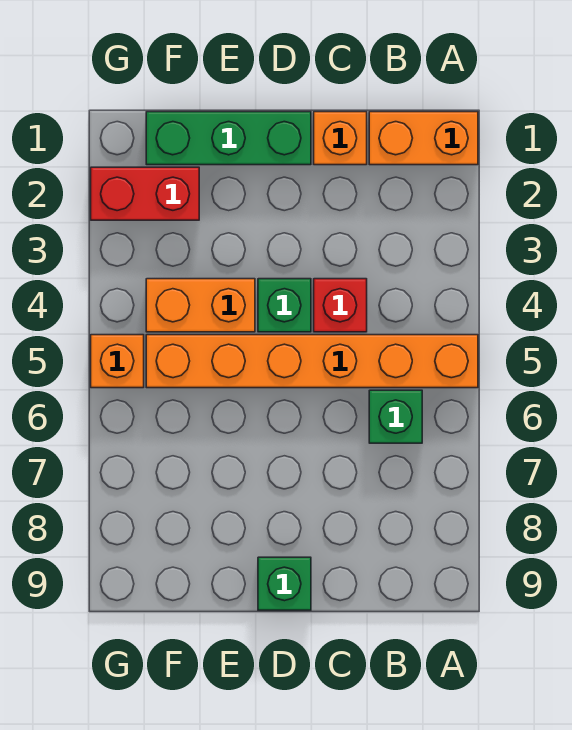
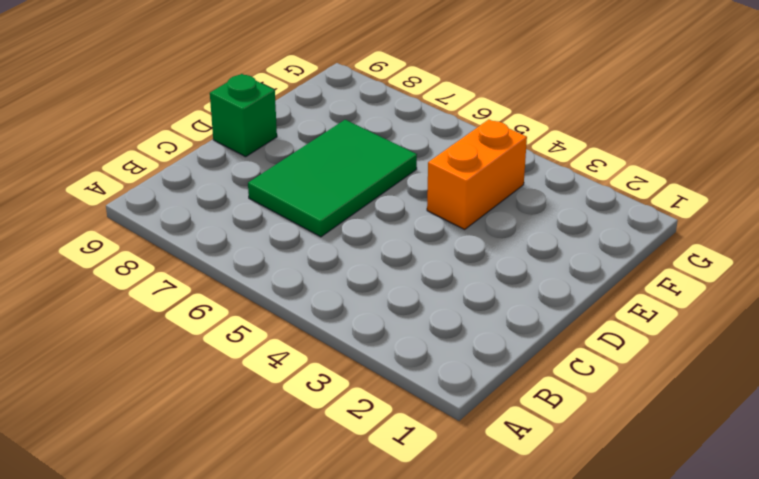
green tile C6:E7 level 1 -> none
none -> orange brick A1:B1 level 1
none -> orange brick A5:F5 level 1

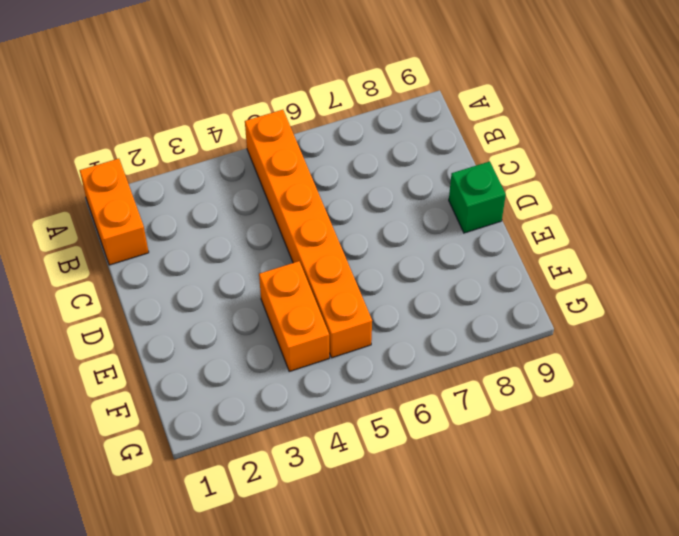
none -> green brick B6 level 1
none -> orange brick C1 level 1

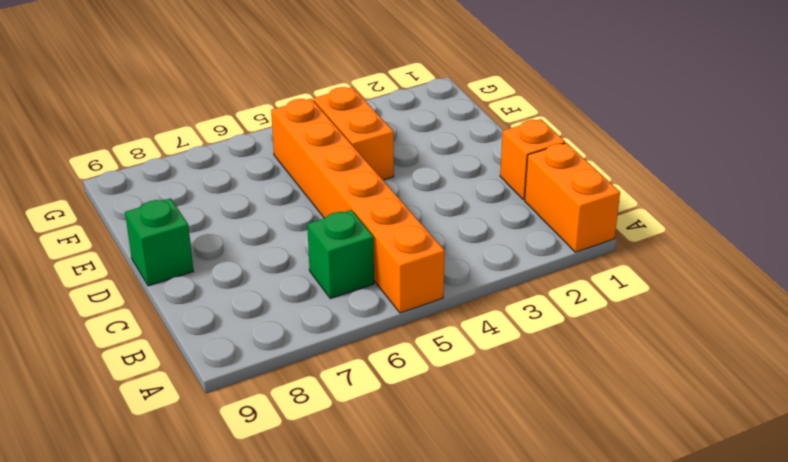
none -> red brick C4 level 1
none -> green brick D1:F1 level 1

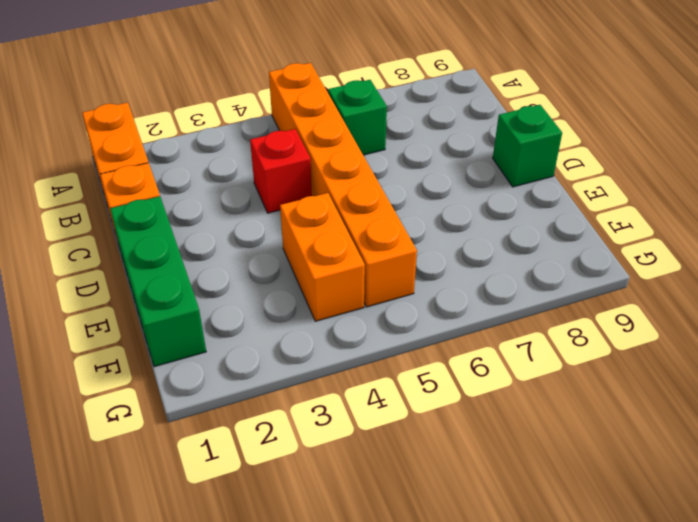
none -> green brick D4 level 1
none -> red brick F2:G2 level 1

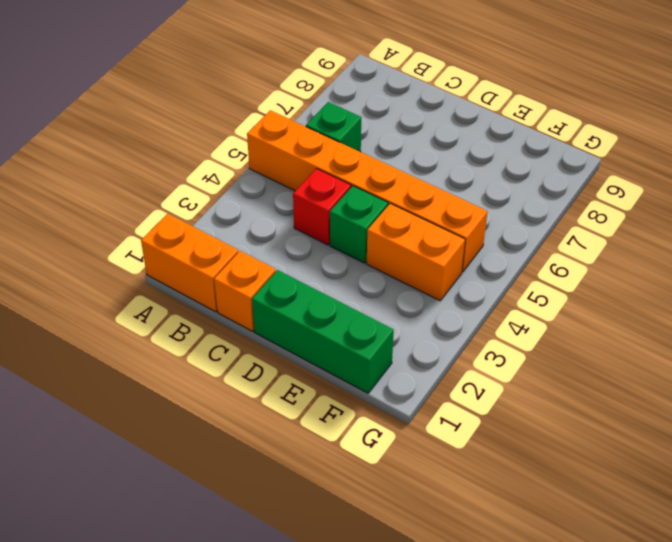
none -> green brick D9 level 1
none -> red brick F2:G2 level 1

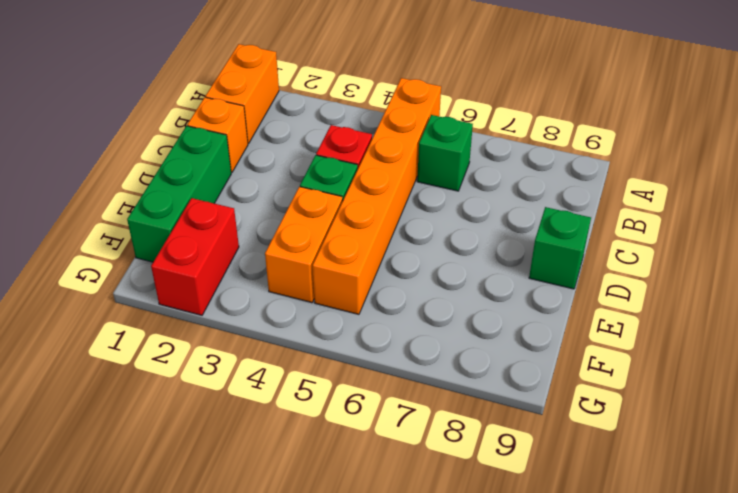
none -> orange brick G5 level 1

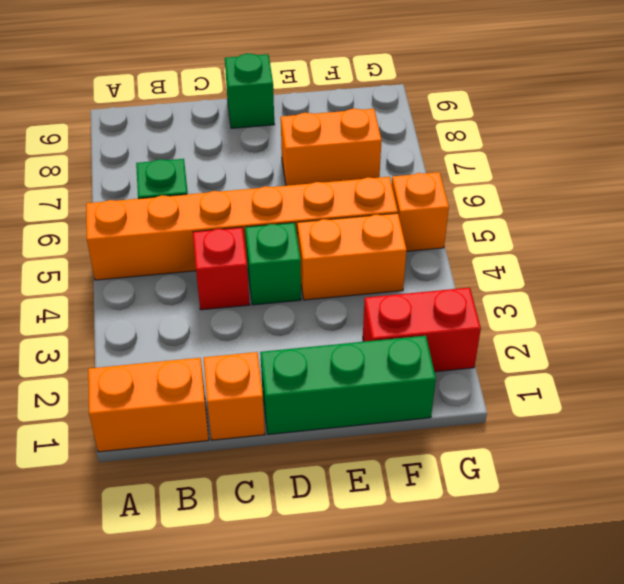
orange brick E7:F7 level 1 -> none

